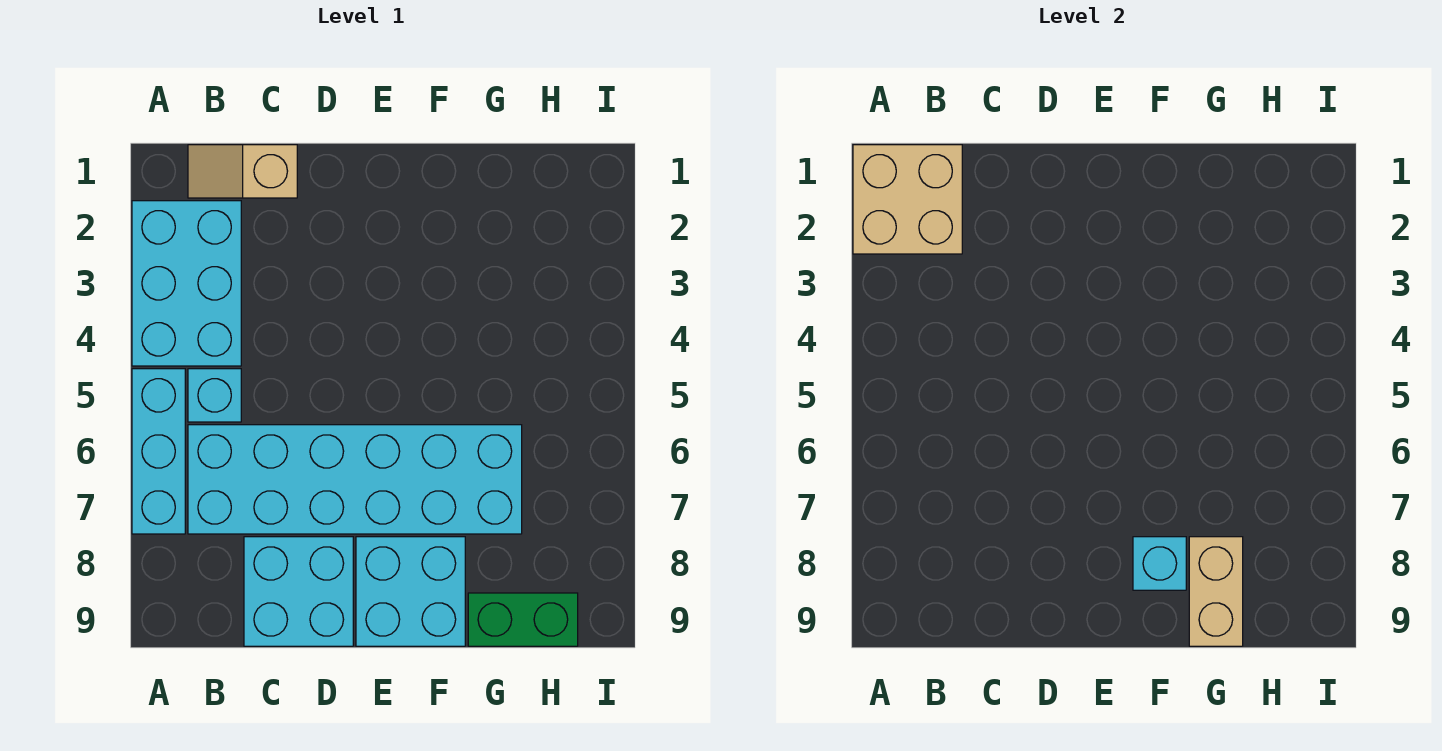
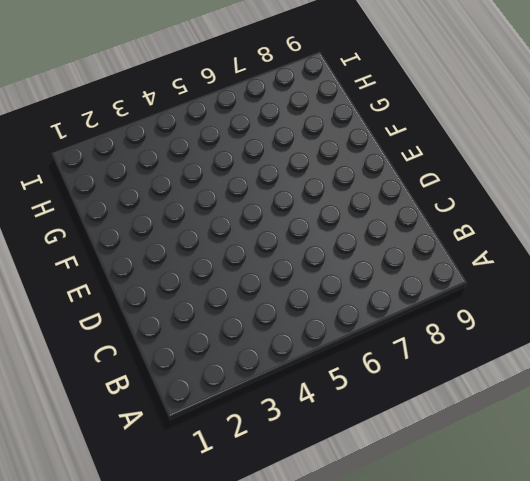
none -> cyan brick A2:B4 level 1
none -> cyan brick A5:A7 level 1

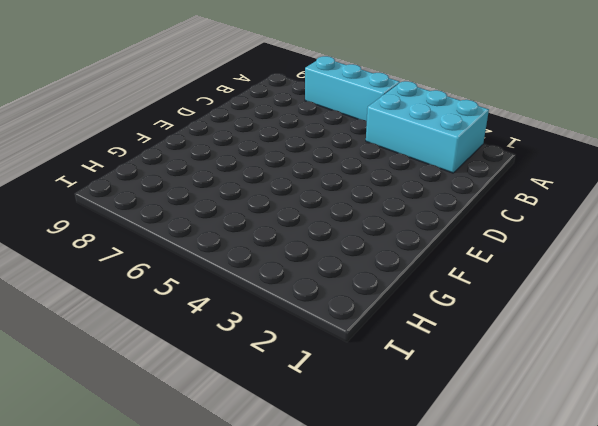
none -> tan slope B1:C1 level 1 top C
none -> cyan brick B5 level 1

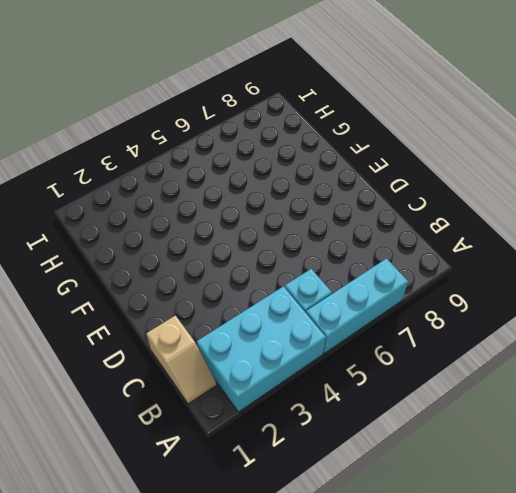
none -> cyan brick B6:G7 level 1
none -> cyan brick C8:D9 level 1

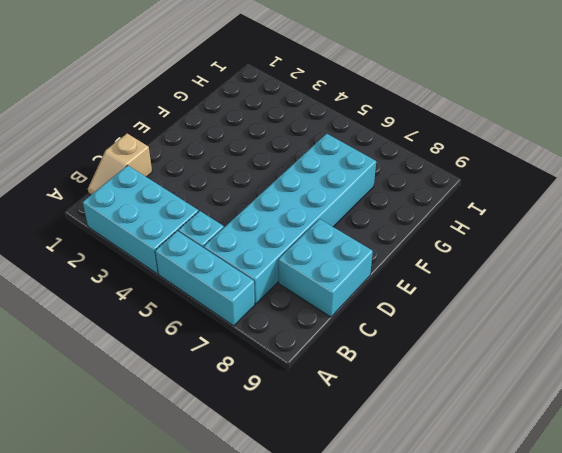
none -> cyan brick E8:F9 level 1
none -> green brick G9:H9 level 1

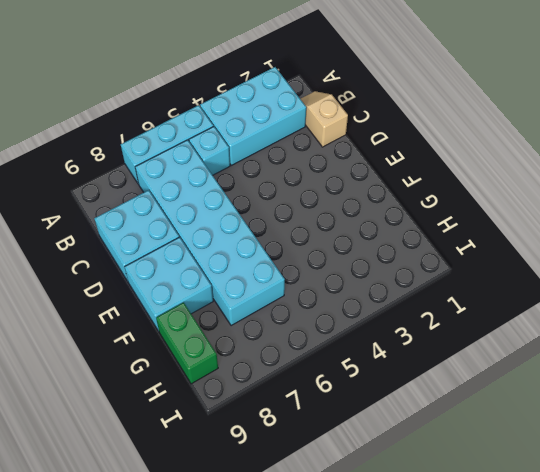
none -> tan brick A1:B2 level 2
none -> cyan brick F8 level 2

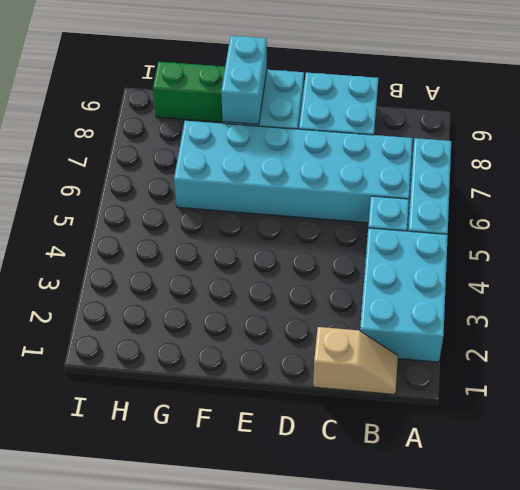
cyan brick F8:F9 level 2 -> cyan brick F8 level 2
none -> tan brick A1:B2 level 2
none -> tan brick G8:G9 level 2

